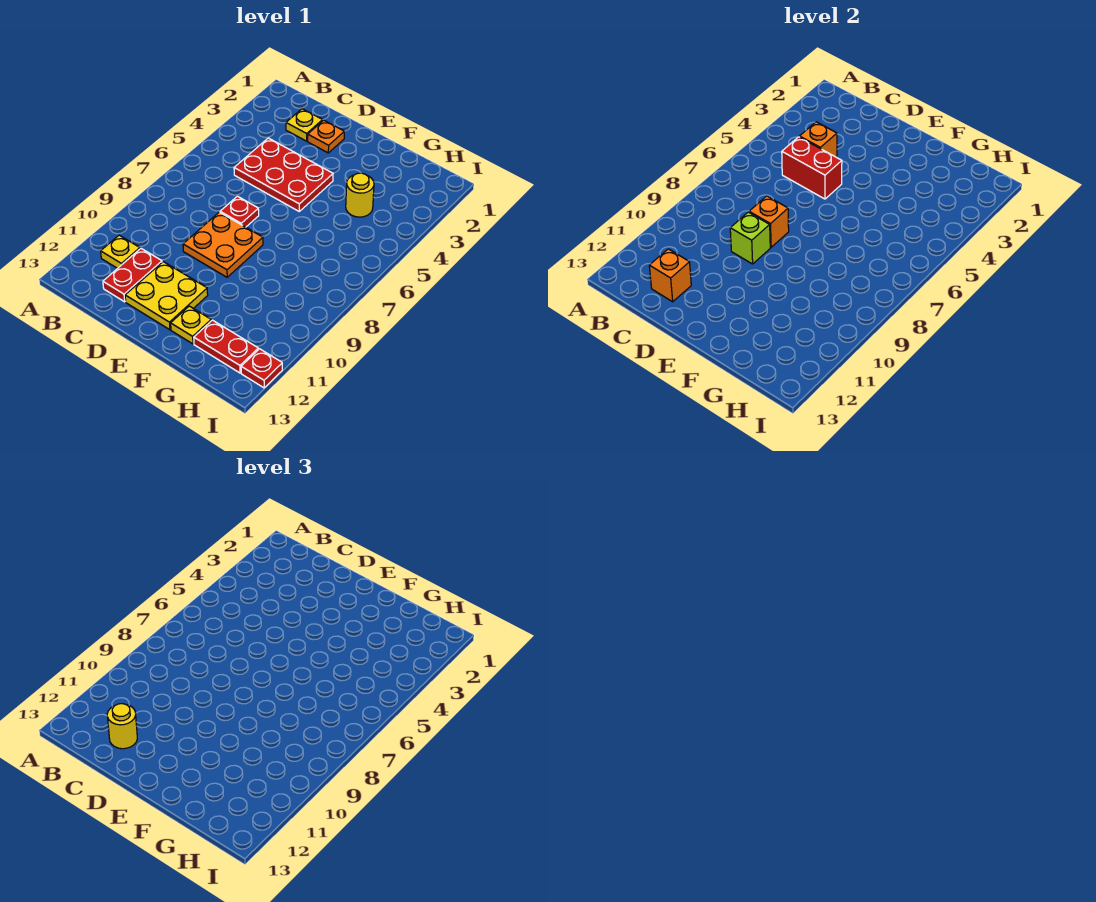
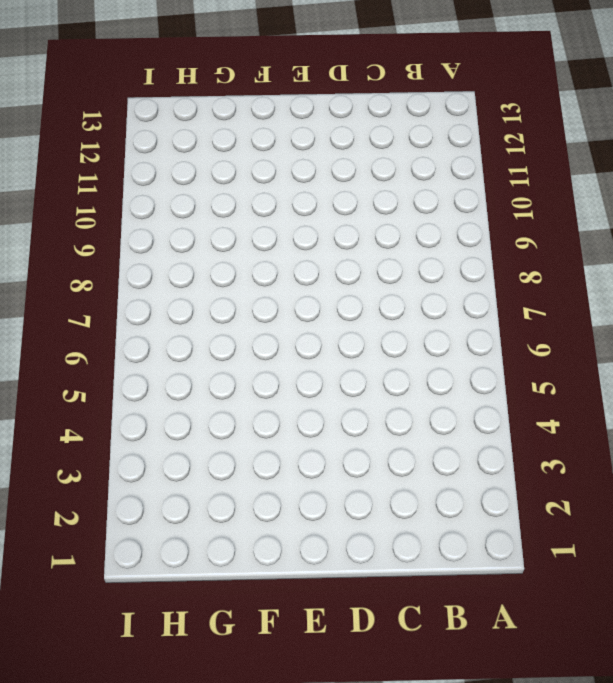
none -> yellow plate B11 level 1
none -> yellow plate C2 level 1
none -> red plate C4:E5 level 1

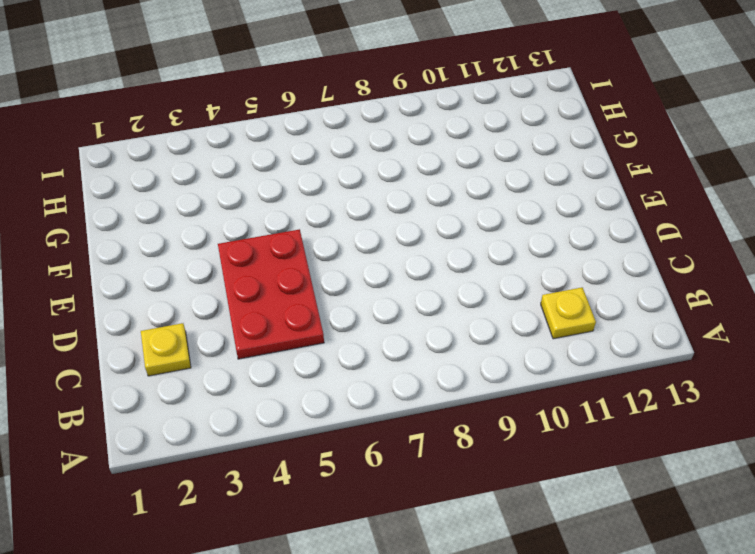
none -> red plate C11:C12 level 1
none -> orange plate D2 level 1
none -> red plate D7 level 1

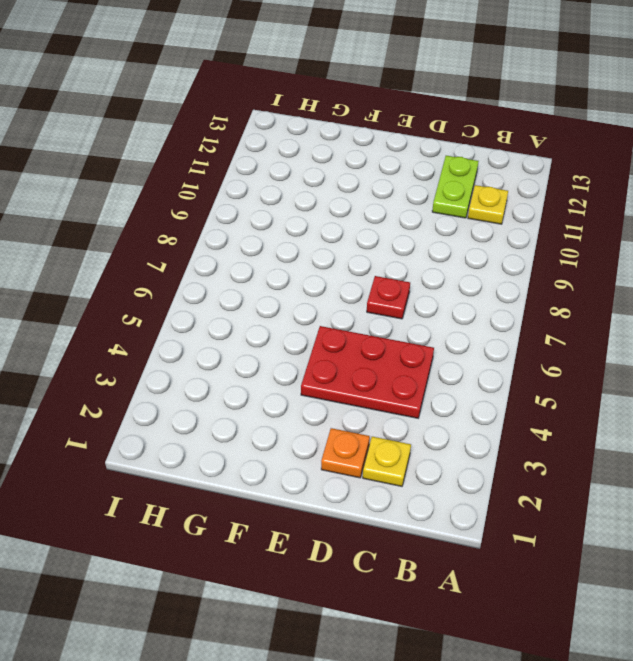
lime plate C11:C12 level 1 -> red plate C11:C12 level 1
none -> orange plate D8:E9 level 1
none -> yellow plate D11:E12 level 1
none -> yellow plate F12 level 1

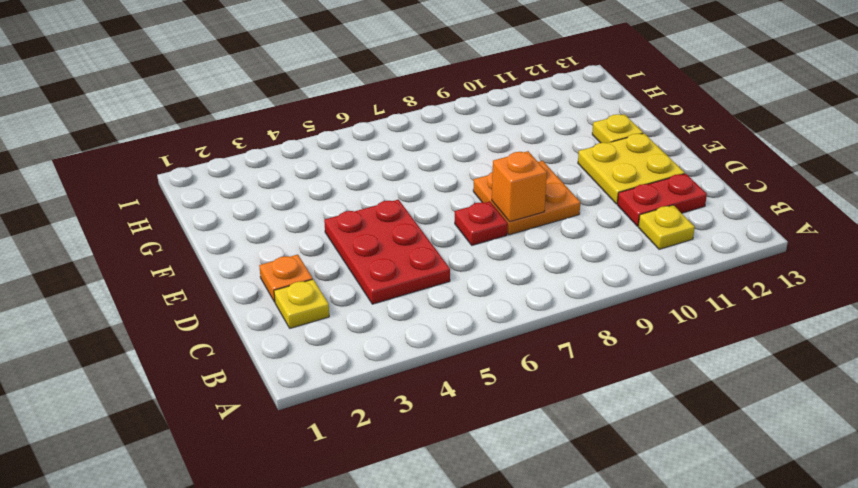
none -> yellow round brick G4 level 1
none -> red plate G12:H12 level 1
none -> red plate I12 level 1

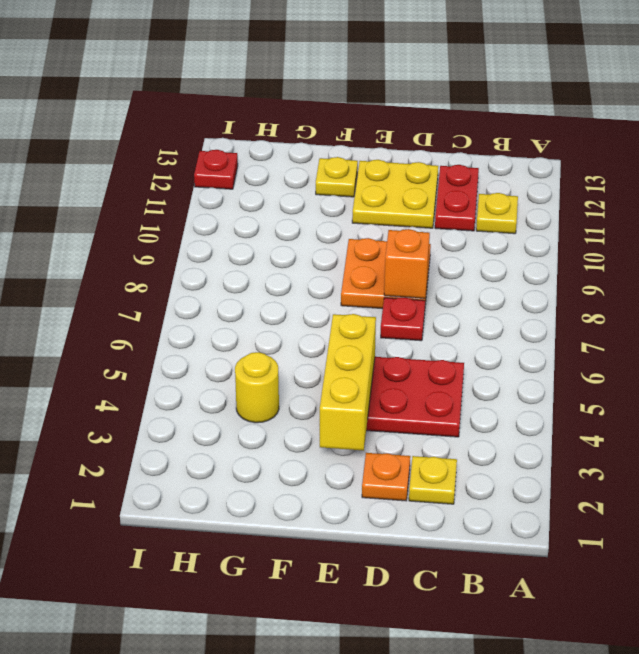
yellow brick E3:E5 level 2 -> none
none -> red plate G12:H12 level 1
none -> orange brick C4 level 2
none -> red brick C5:D5 level 2

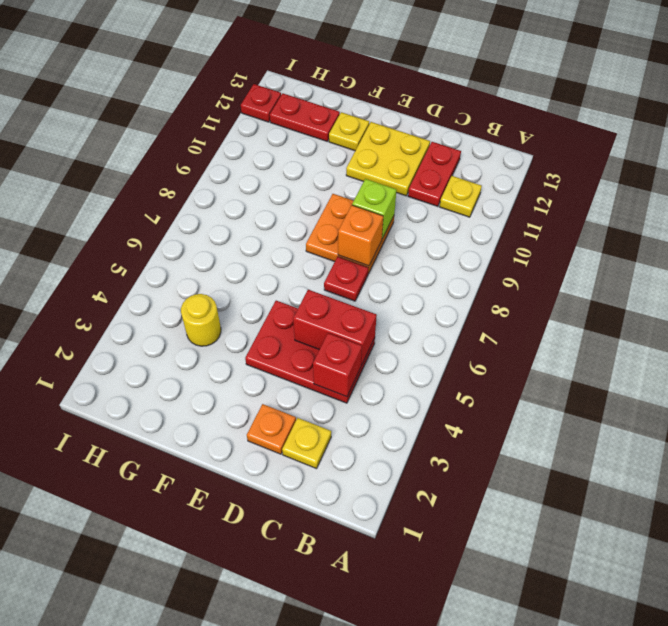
red brick C4 level 2 -> orange brick C4 level 2
none -> orange brick C12 level 2
none -> yellow round brick C12 level 3

